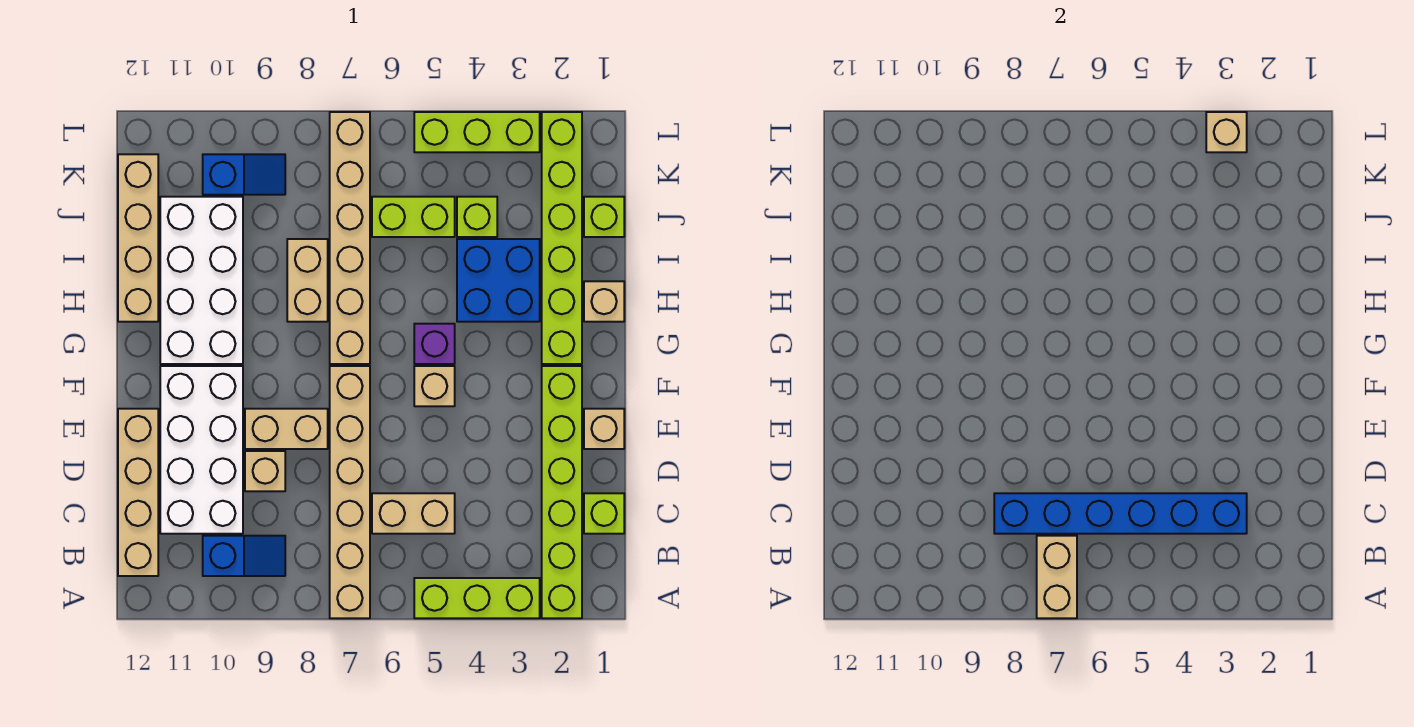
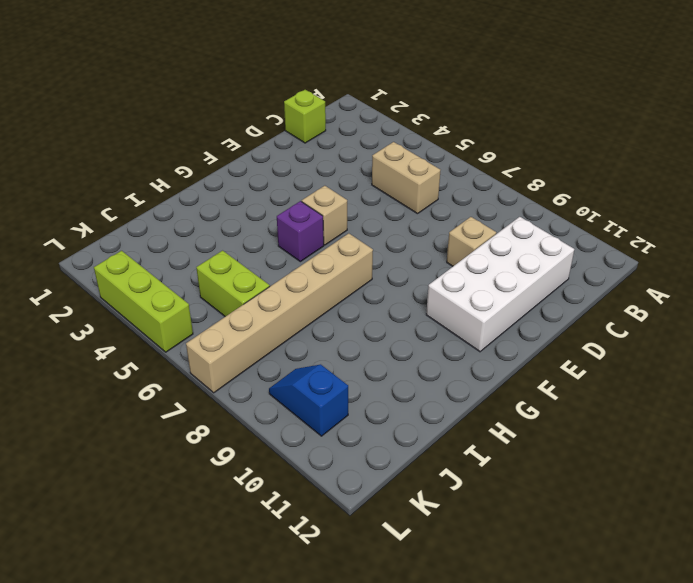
none -> lime brick A2:F2 level 1
none -> lime brick A3:A5 level 1
none -> tan brick A7:F7 level 1

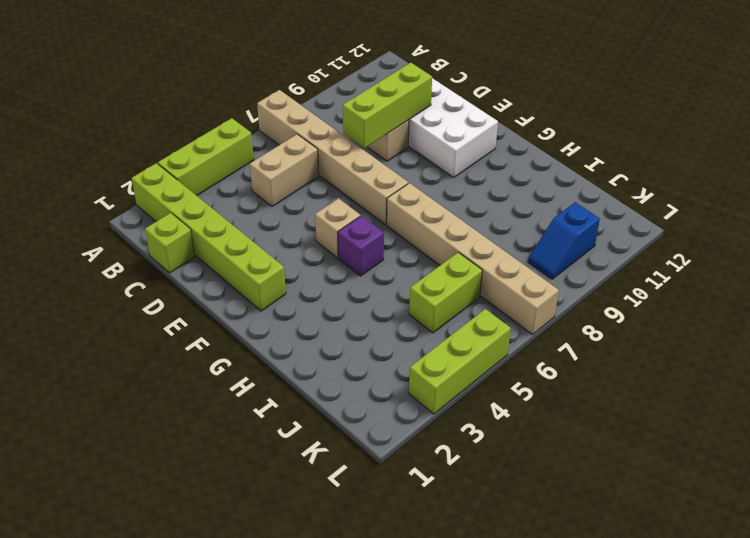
lime brick D8:D10 level 2 -> none
none -> blue slope B9:B10 level 1 top 10
none -> tan brick B12:E12 level 1
none -> tan brick E1 level 1

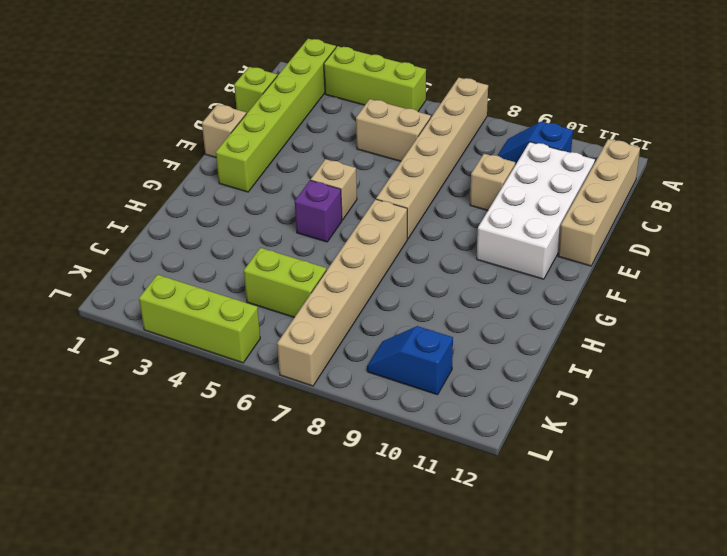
none -> tan brick E8:E9 level 1
none -> lime brick G2:L2 level 1
none -> white brick G10:J11 level 1

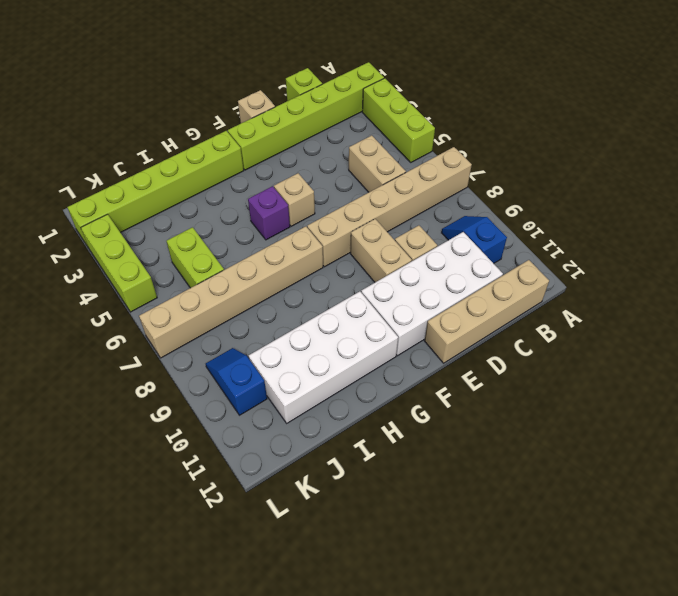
none -> tan brick H1 level 1
none -> blue brick H3:I4 level 1
none -> tan brick H8:I8 level 1

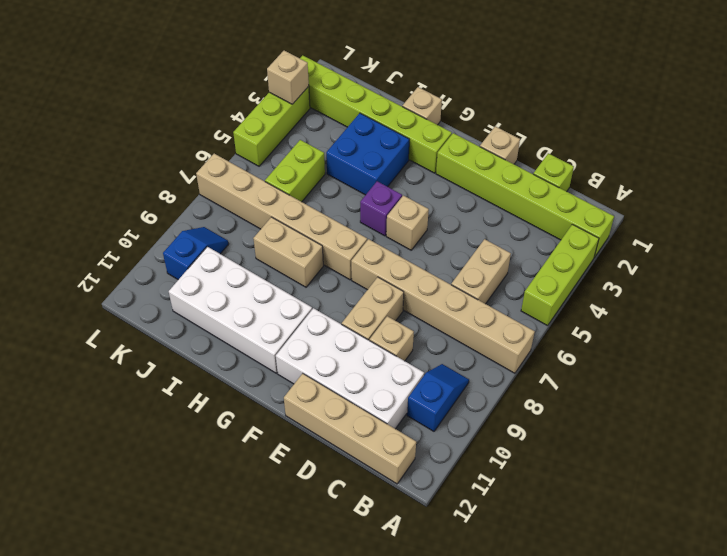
none -> tan brick H12:K12 level 1
none -> lime brick J1 level 1
none -> lime brick J4 level 1

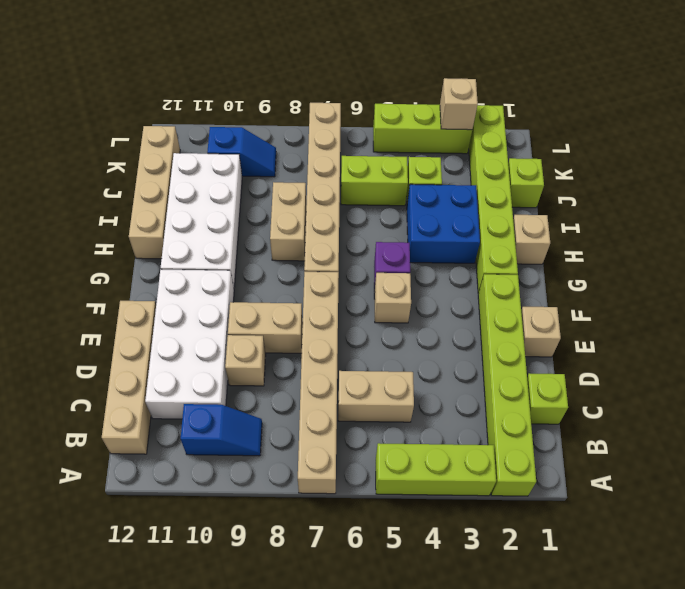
none -> tan brick A7:B7 level 2
none -> blue brick C3:C8 level 2

